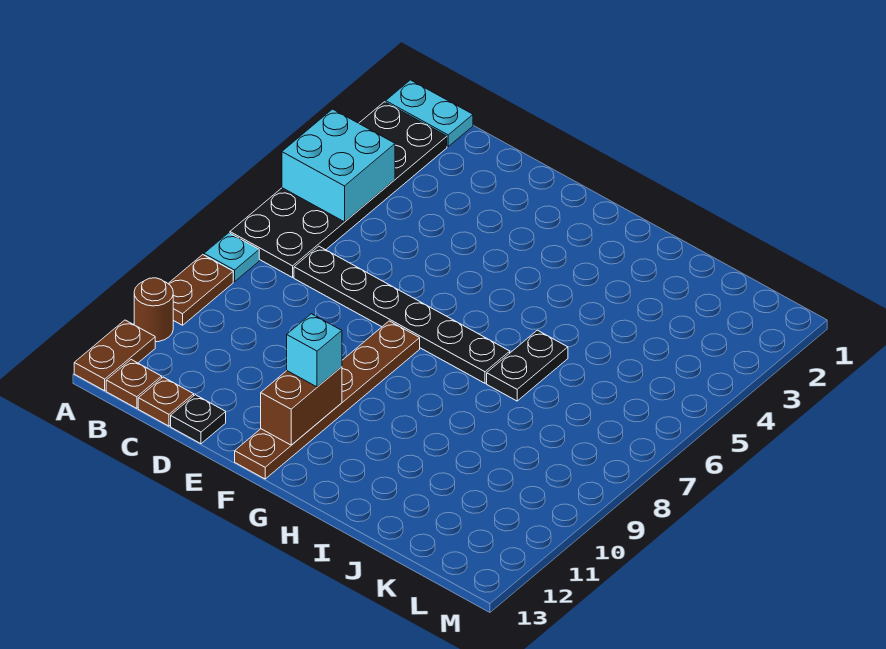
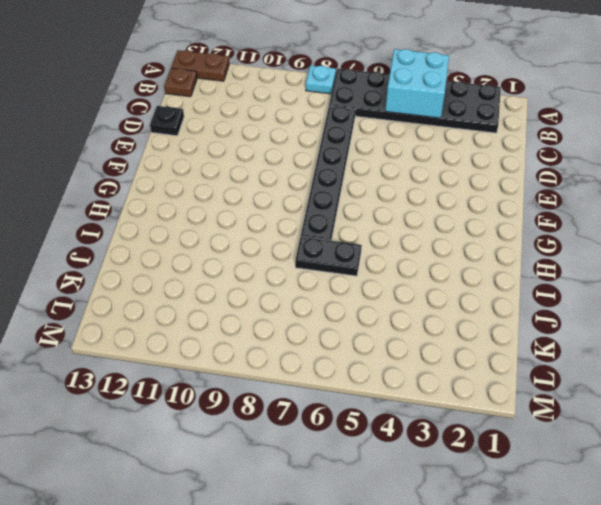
none -> cyan plate A1:B1 level 1
none -> brown plate A9:A10 level 1
none -> brown round brick A11 level 1

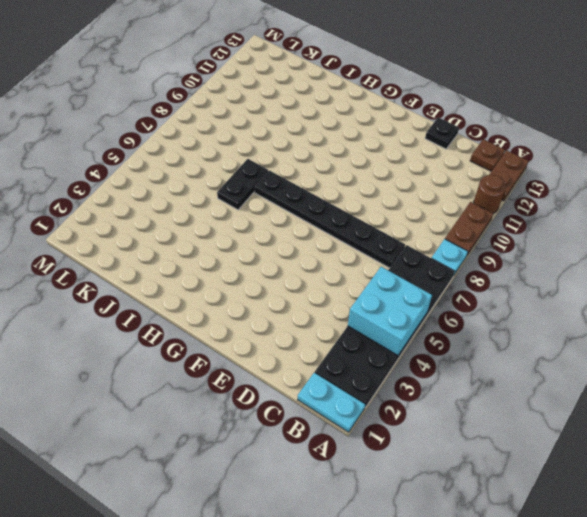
none -> brown plate C13 level 1
none -> brown plate F8:F13 level 1
none -> brown brick F11:F12 level 2

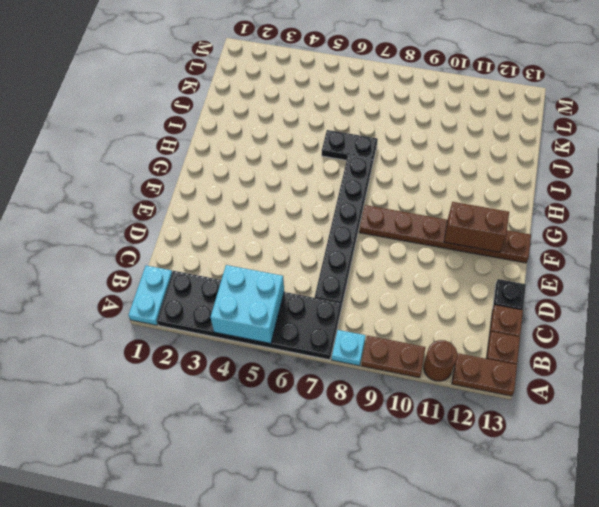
none -> cyan brick F11 level 3

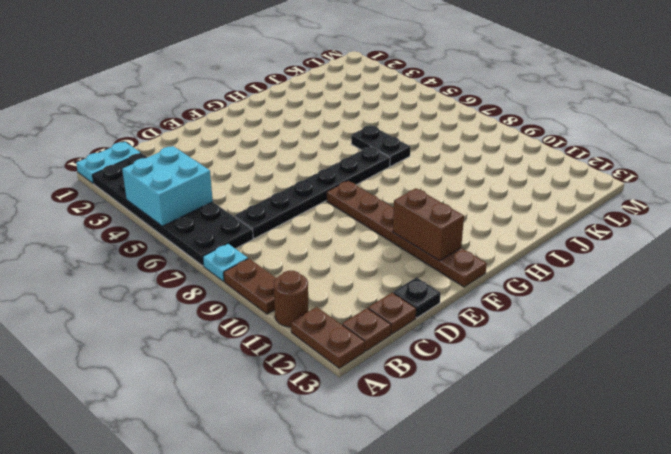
none -> cyan brick F11 level 3

